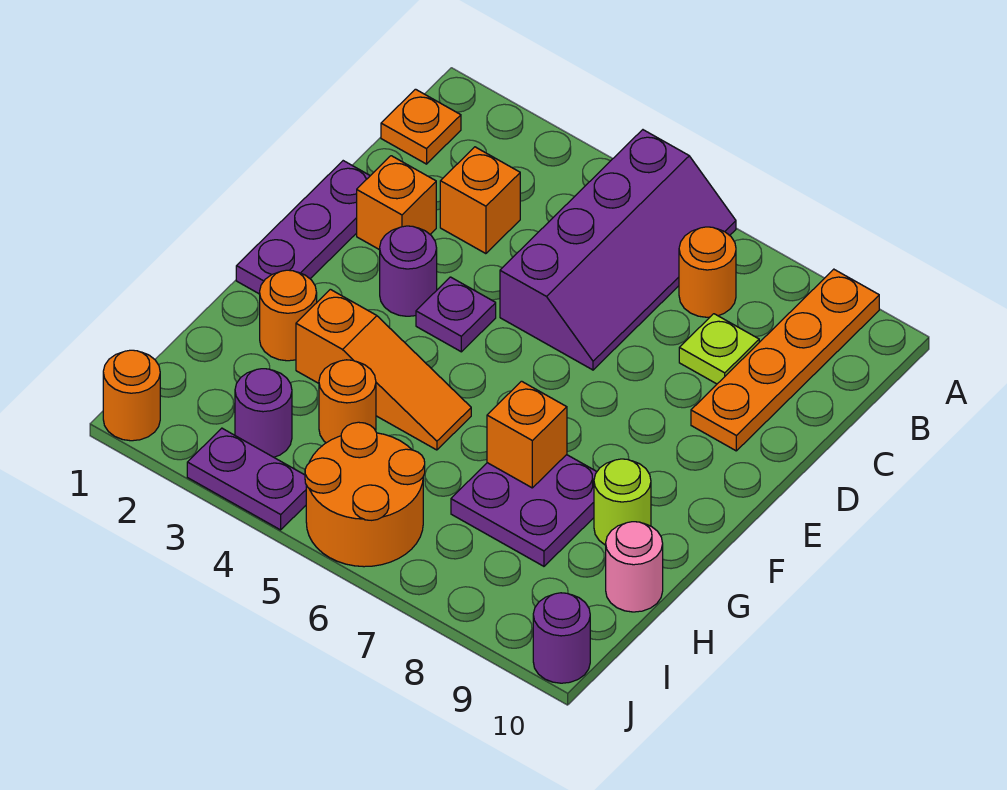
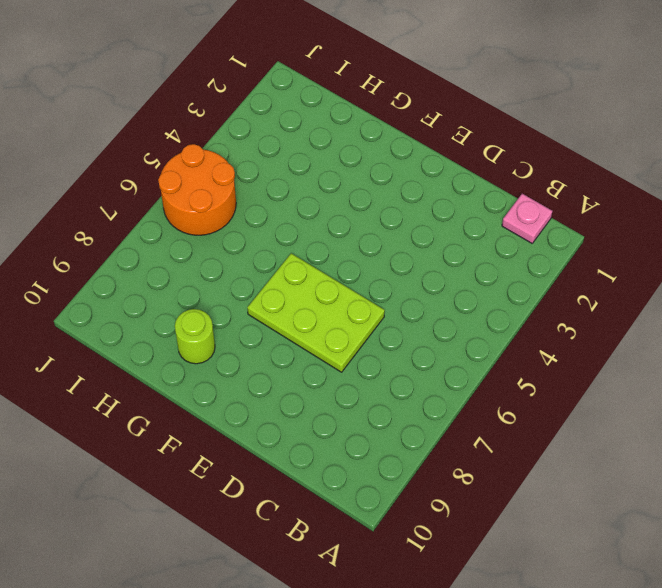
pink plate B1 level 1 -> orange plate B1 level 1
lime plate D6:F7 level 1 -> purple slope A5:D6 level 1 top 5
none -> orange plate A9:D9 level 1
none -> orange round brick B7 level 1
none -> orange brick C3 level 1

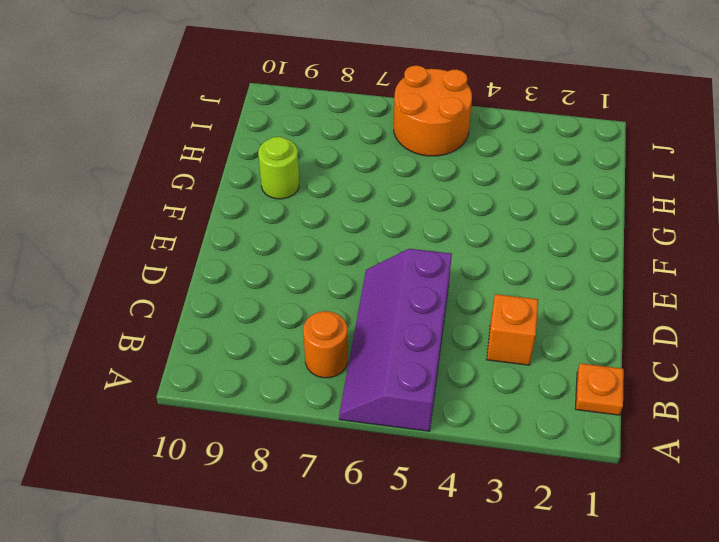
none -> orange plate A9:D9 level 1
none -> lime plate C8 level 1
none -> purple plate D1:F1 level 1

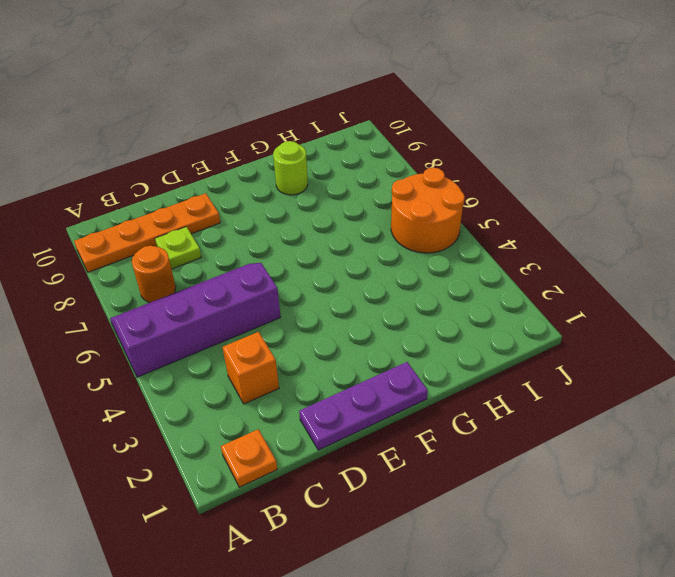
none -> orange brick D2 level 1
none -> purple round brick E3 level 1
none -> purple plate E4 level 1

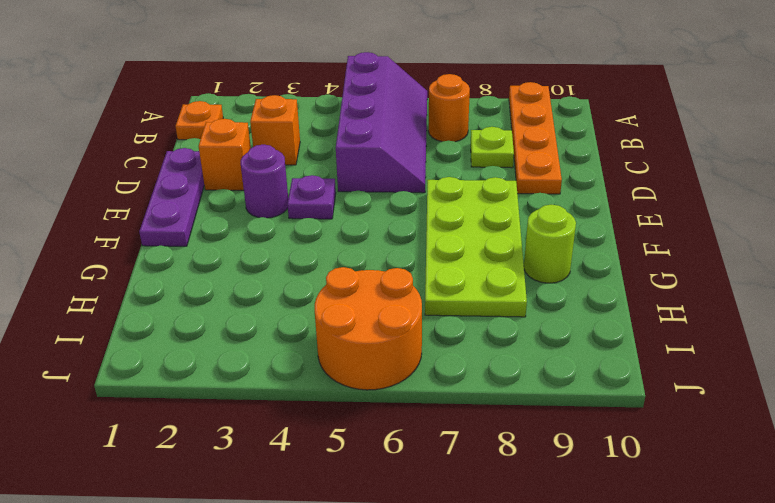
lime plate E7:H8 level 1 -> purple plate G7:H8 level 1
none -> orange round brick G2 level 1
none -> orange slope G3:G5 level 1 top 3
none -> orange round brick H4 level 1

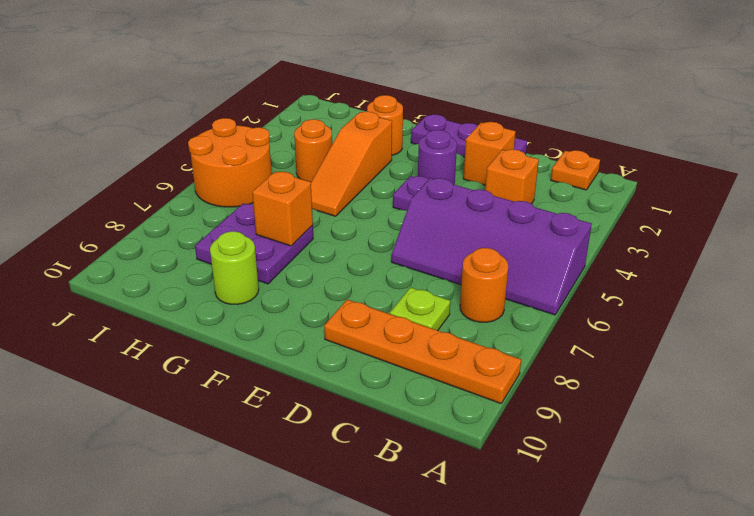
none -> pink round brick H10 level 1
none -> purple round brick I3 level 1
none -> orange round brick J1 level 1

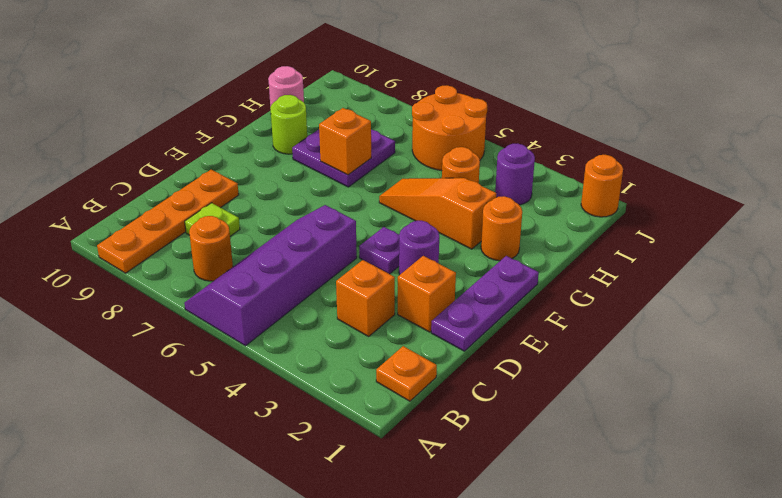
none -> purple plate J3:J4 level 1
none -> purple round brick J10 level 1

